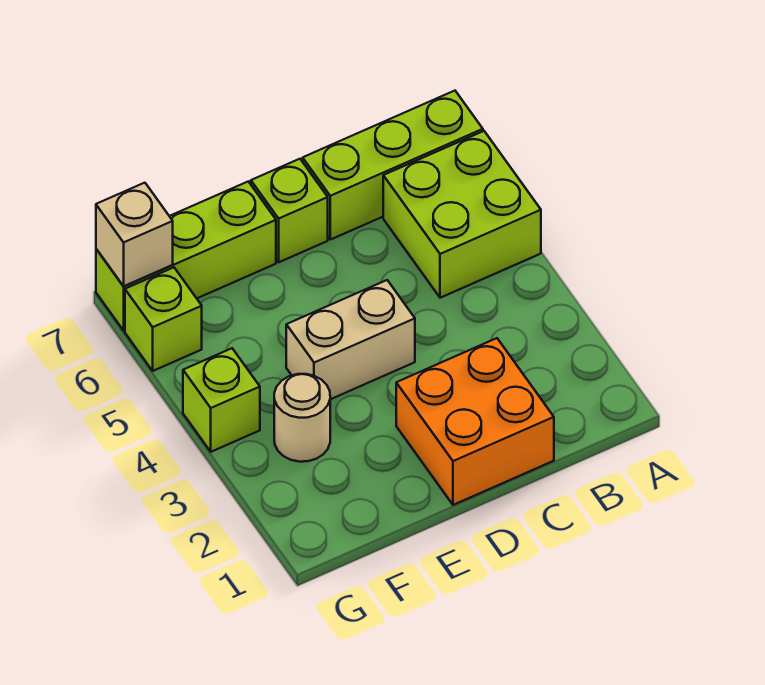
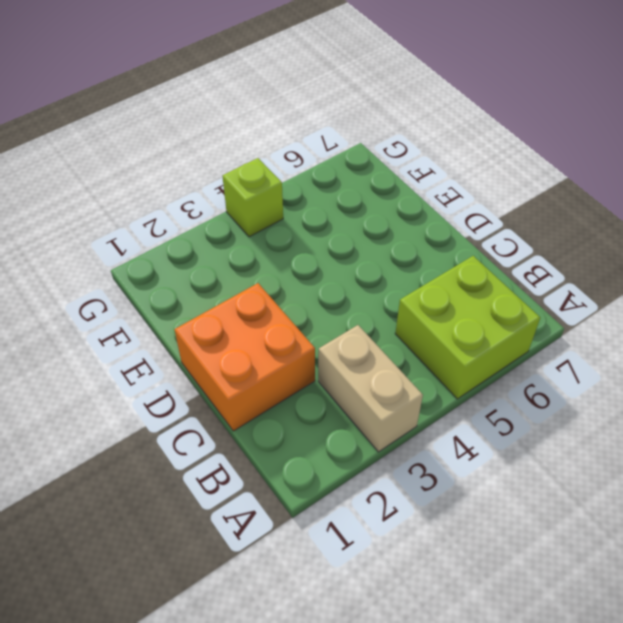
tan brick A3:B3 level 1 -> tan brick D4:E4 level 1
none -> lime brick A7:C7 level 1
none -> lime brick D7 level 1

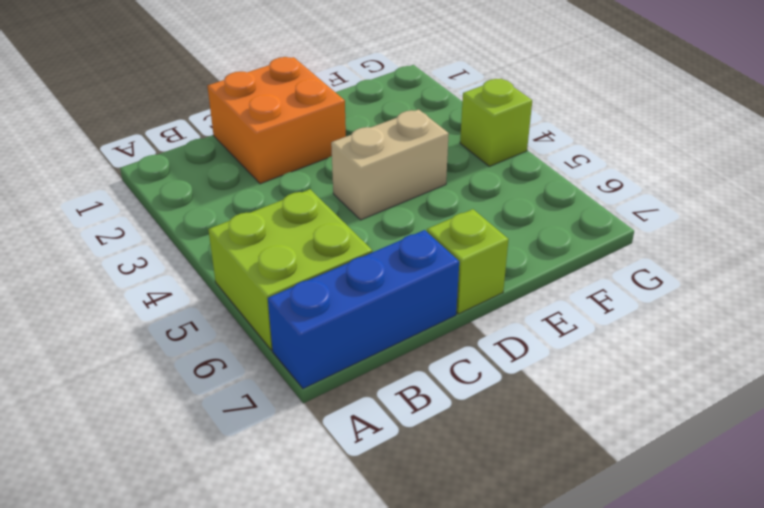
blue brick A7:C7 level 1 -> lime brick A7:C7 level 1
none -> lime brick E7:G7 level 1
none -> tan round brick F3 level 1

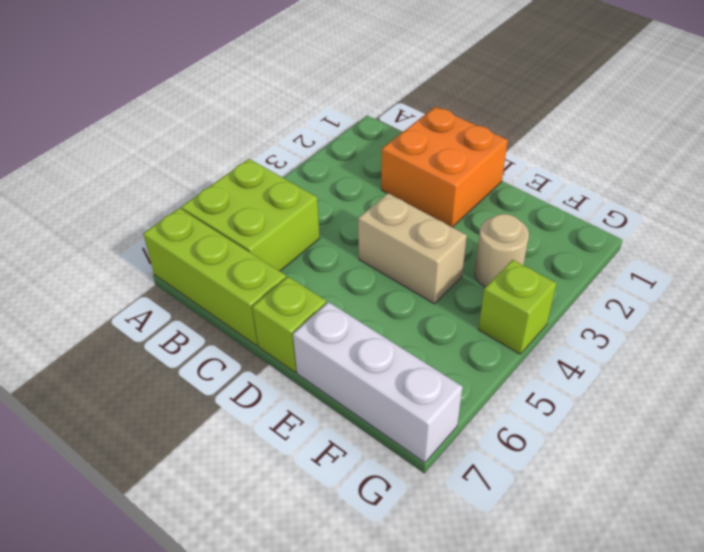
white brick E7:G7 level 1 -> lime brick E7:G7 level 1
none -> lime brick G6 level 1
none -> tan brick G7 level 2

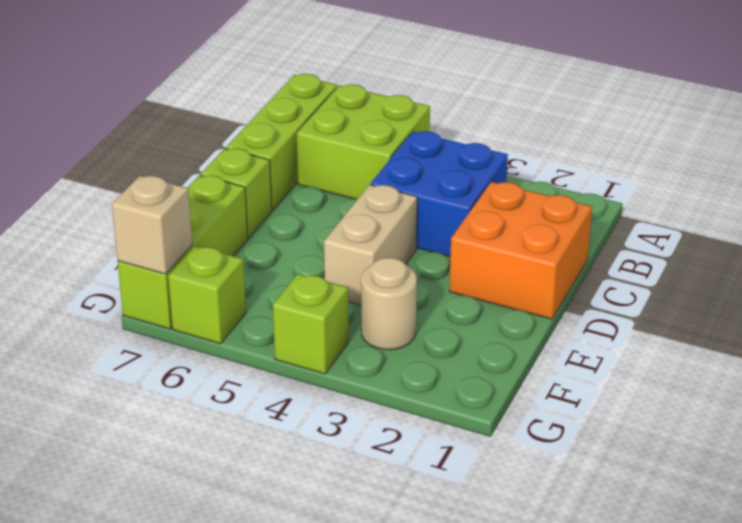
blue brick B3:C4 level 1 -> none

